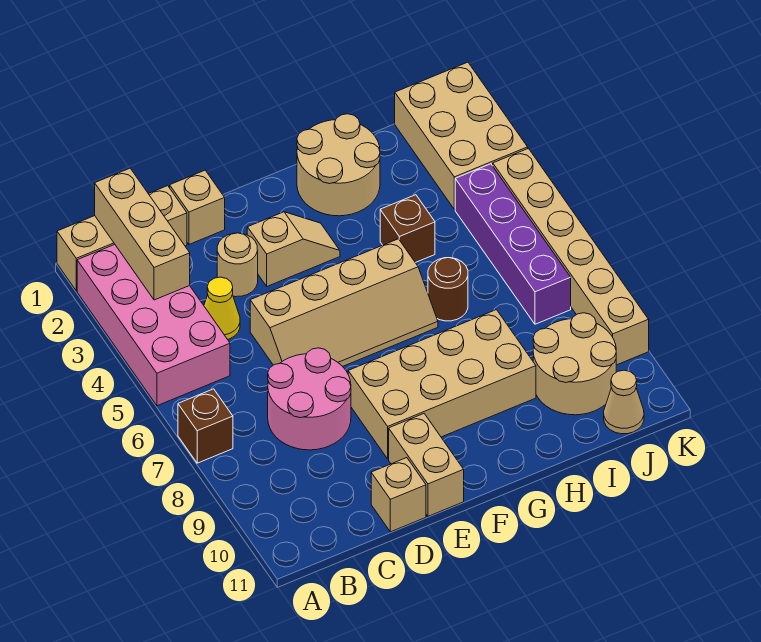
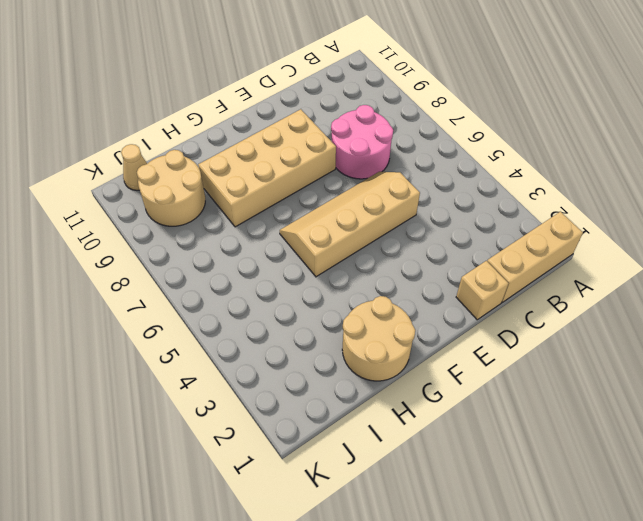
none -> pink brick A2:B5 level 1
none -> brown brick A7 level 1
none -> yellow cone C4 level 1

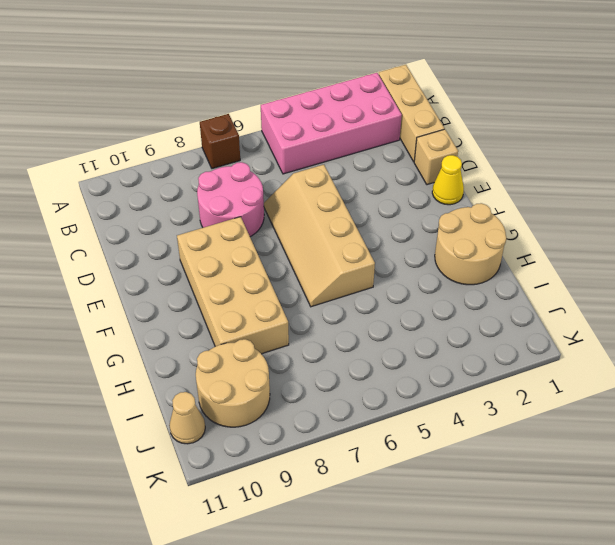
yellow cone E1 level 1 -> yellow cone C4 level 1
none -> tan round brick D3 level 1
none -> tan brick D11 level 1
none -> tan slope E3:F3 level 1 top E

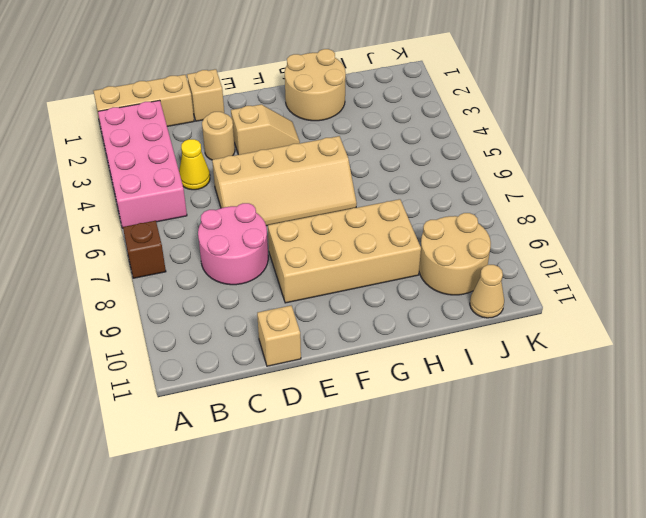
none -> tan brick E10:E11 level 1
none -> brown brick H4 level 1
none -> brown round brick H6 level 1

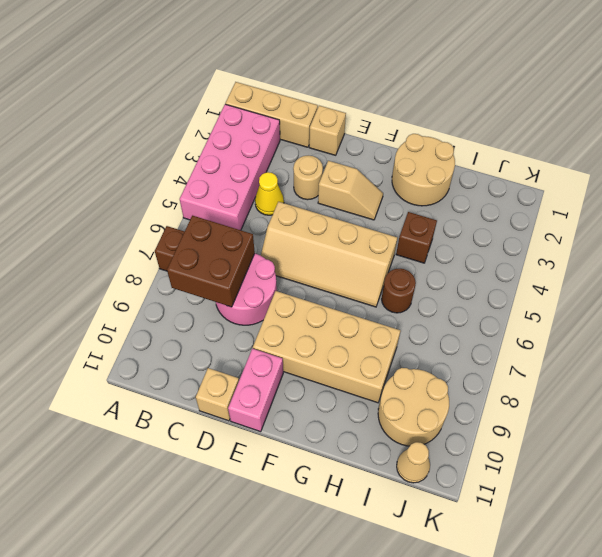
brown brick B7:C8 level 2 -> none
pink brick E10:E11 level 1 -> tan brick E10:E11 level 1
none -> tan brick J1:K3 level 1
none -> purple brick J4:J7 level 1
none -> tan brick K4:K9 level 1

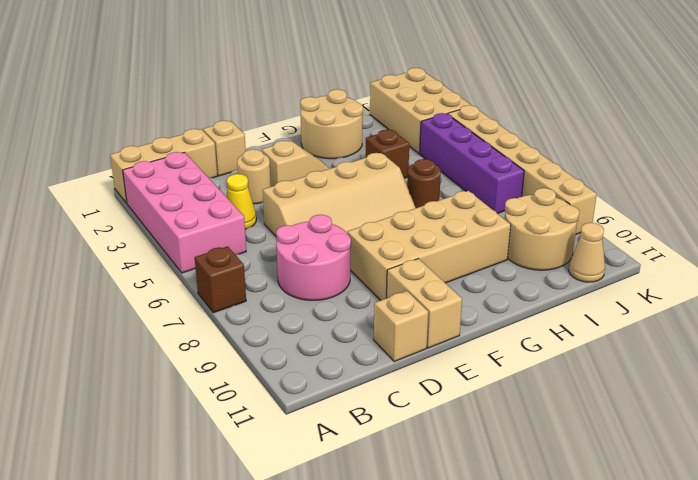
none -> tan brick B1:B3 level 2

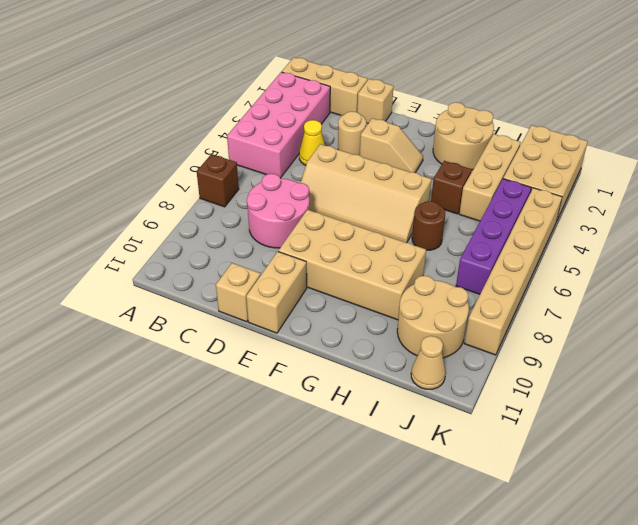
tan brick I2:I4 level 1 -> tan brick B1:B3 level 2

